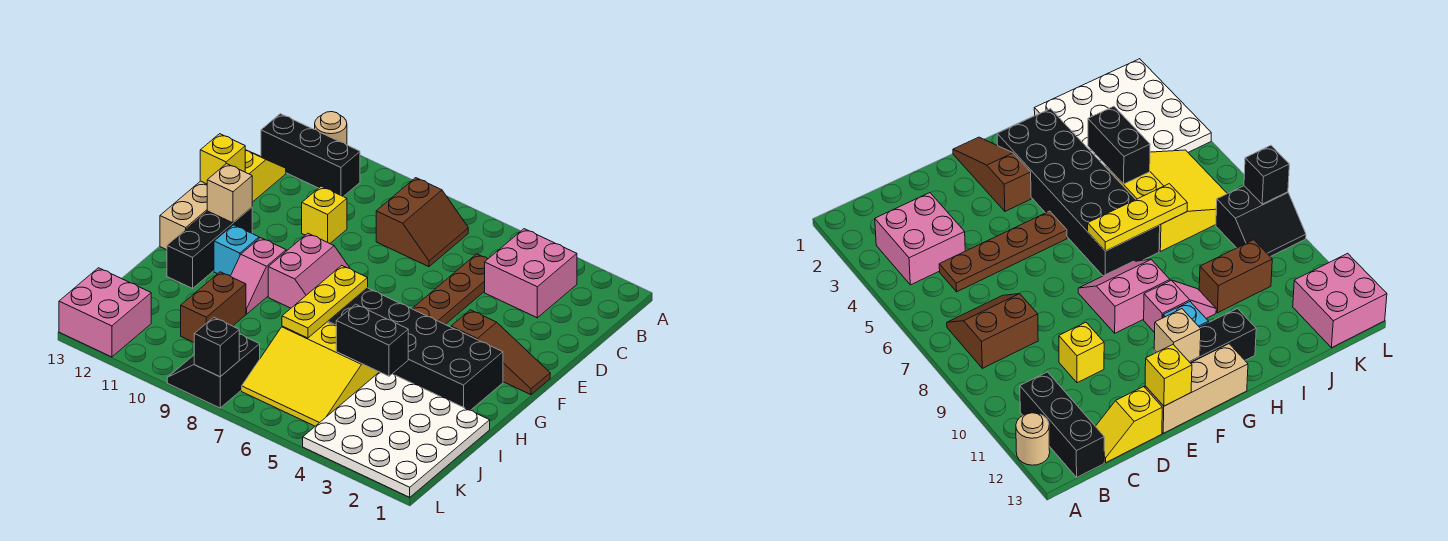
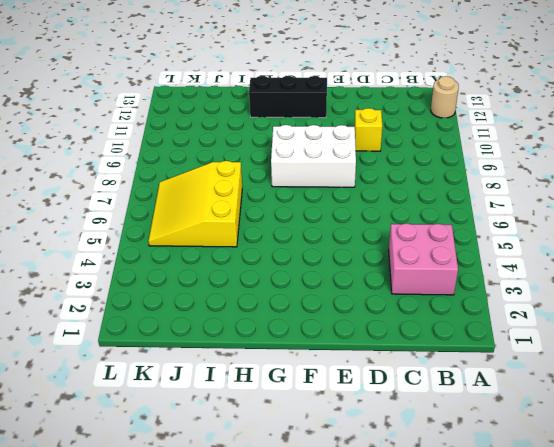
white brick E8:G9 level 1 -> pink slope F8:G9 level 1 top 9
none -> brown slope B7:C8 level 1 top 8
none -> black brick B11:B13 level 1
none -> brown plate C5:F5 level 1

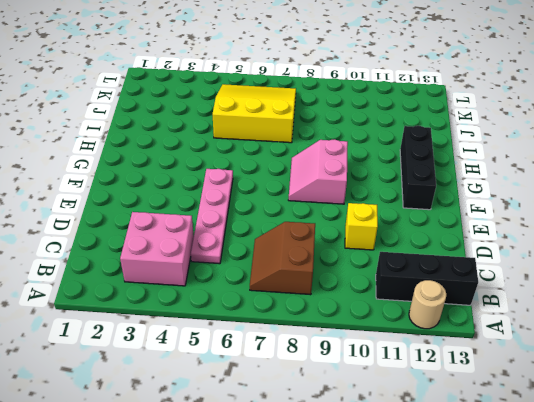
pink plate C5:F5 level 1 -> brown plate C5:F5 level 1
none -> yellow slope C13:D13 level 1 top D
none -> tan brick E13:G13 level 1
none -> brown slope F1:F3 level 1 top 3

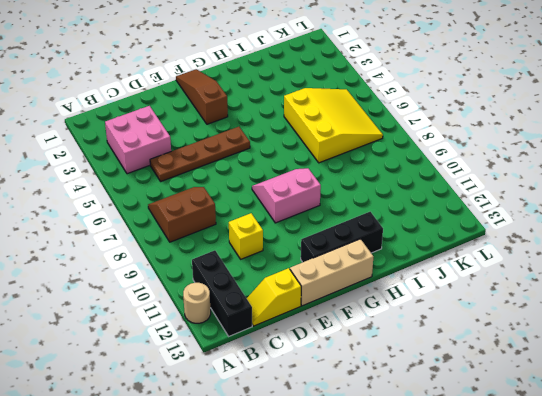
none -> black brick G2:H7 level 1
none -> pink slope G10:H10 level 1 top G
none -> cyan brick G11 level 1

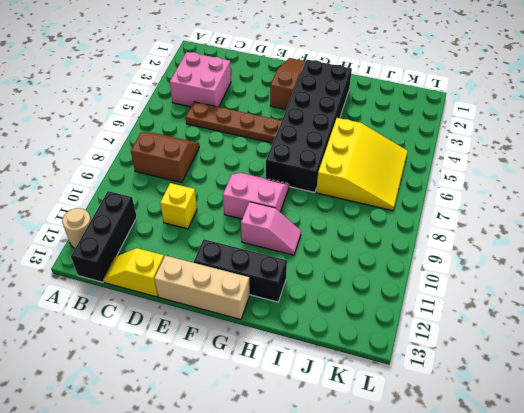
none -> cyan brick G11 level 1
none -> white plate I1:L4 level 1
none -> brown brick I10:J10 level 1

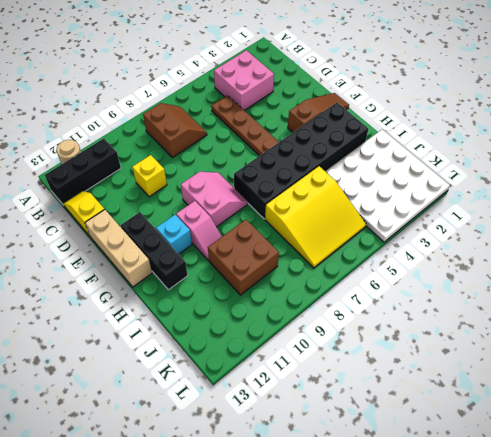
brown brick I9:J10 level 1 -> brown brick I10:J10 level 1
none -> black slope K8:L9 level 1 top 8
none -> pink brick K12:L13 level 1
none -> yellow brick E13 level 2

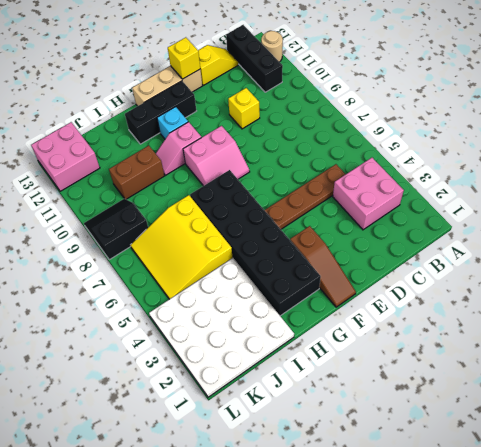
none -> brown slope B7:C8 level 1 top 8
none -> tan brick F12 level 2
none -> yellow plate G7:I7 level 2

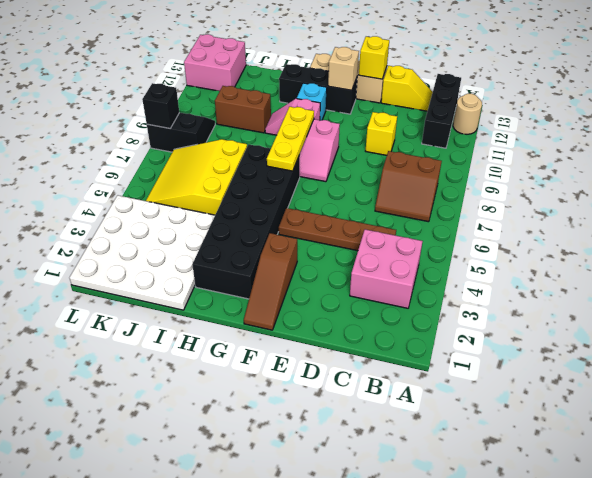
yellow plate G7:G9 level 2 -> yellow plate G7:I7 level 2
none -> black brick I4:I5 level 2

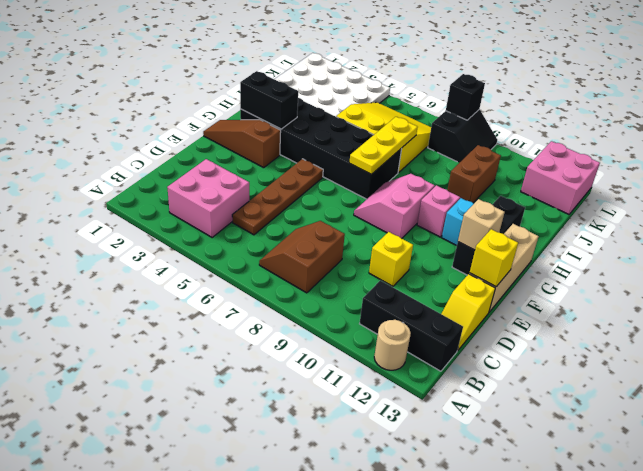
black brick G2:G3 level 2 -> black brick I4:I5 level 2

